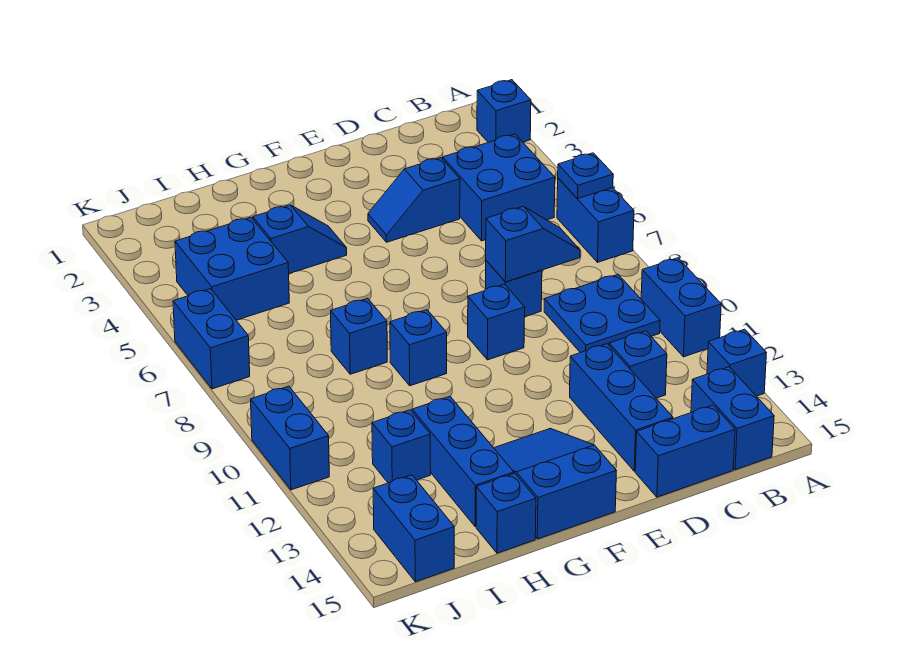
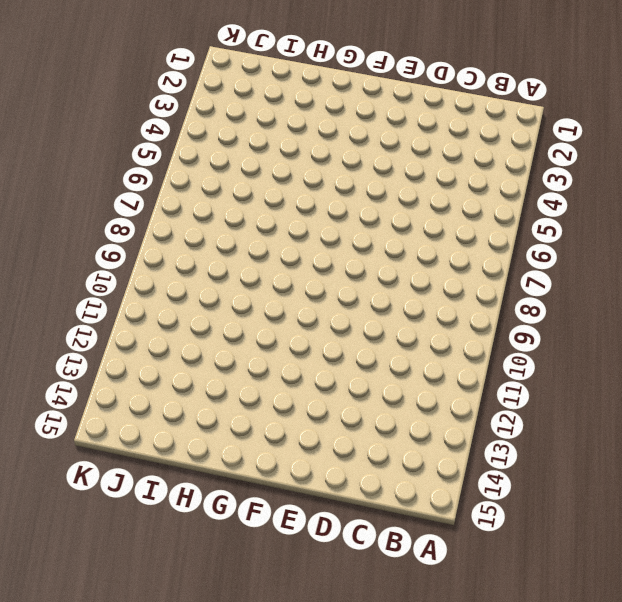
none -> blue brick A2 level 1
none -> blue brick A6:A7 level 1
none -> blue brick A10:A11 level 1

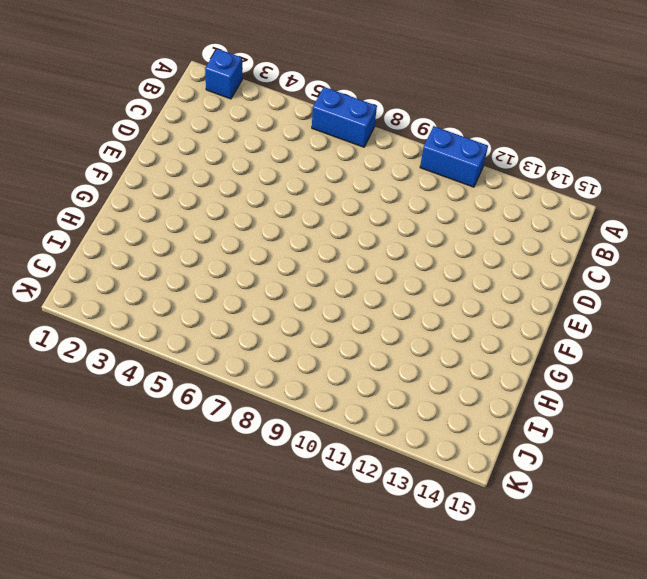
none -> blue brick A13 level 1
none -> blue brick B4:C5 level 1
none -> blue plate B9:C10 level 1

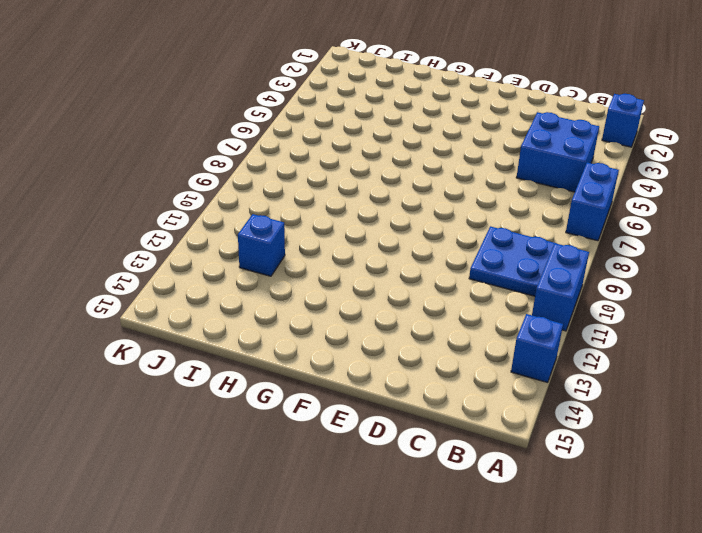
none -> blue brick B14:B15 level 1
none -> blue brick C12 level 1
none -> blue brick C15:D15 level 1

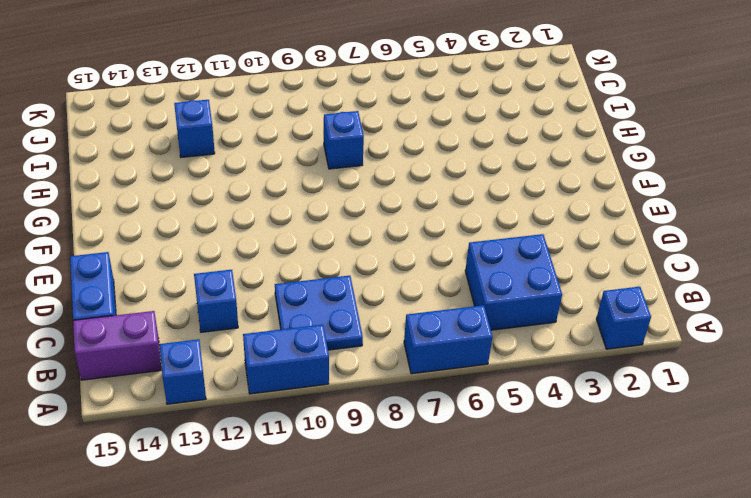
purple brick B14:B15 level 1 -> blue brick B14:B15 level 1
none -> blue slope D4:E4 level 1 top D
none -> blue brick D8 level 1
none -> blue brick D12:D14 level 1

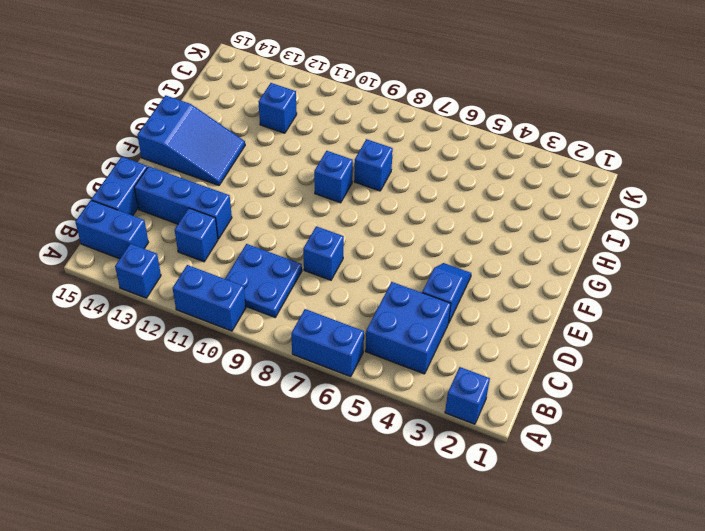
none -> blue brick E9 level 1
none -> blue slope G4:H4 level 1 top H
none -> blue brick H12:H14 level 1

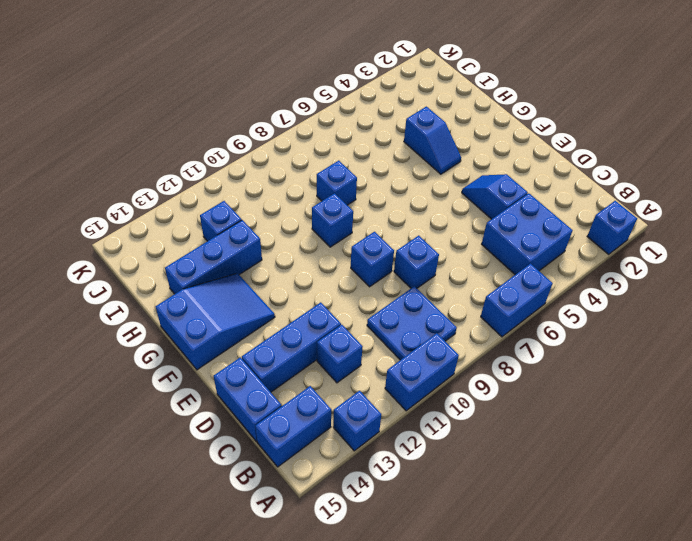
none -> blue brick H15 level 1
none -> blue brick I4:J5 level 1
none -> blue brick J14:J15 level 1

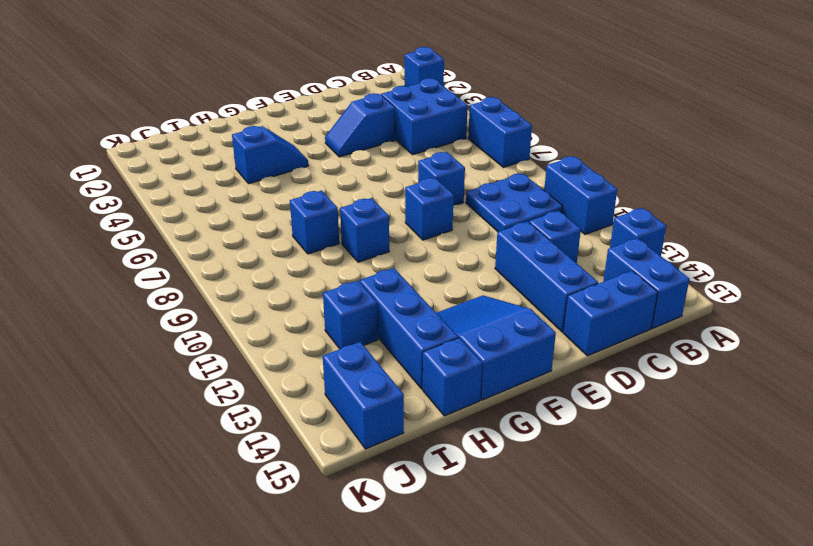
none -> blue brick I4:J5 level 1
none -> blue brick K6:K7 level 1
none -> blue brick K10:K11 level 1

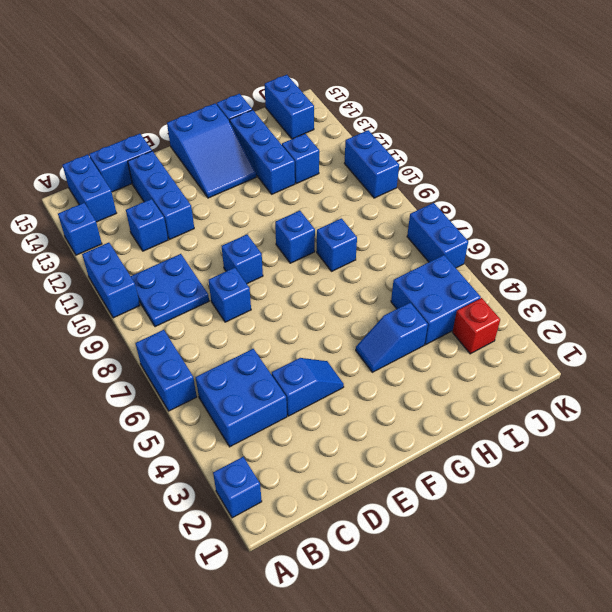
red brick J3 level 1 -> none
none -> blue plate A6 level 2
none -> blue slope C8:D8 level 2 top D

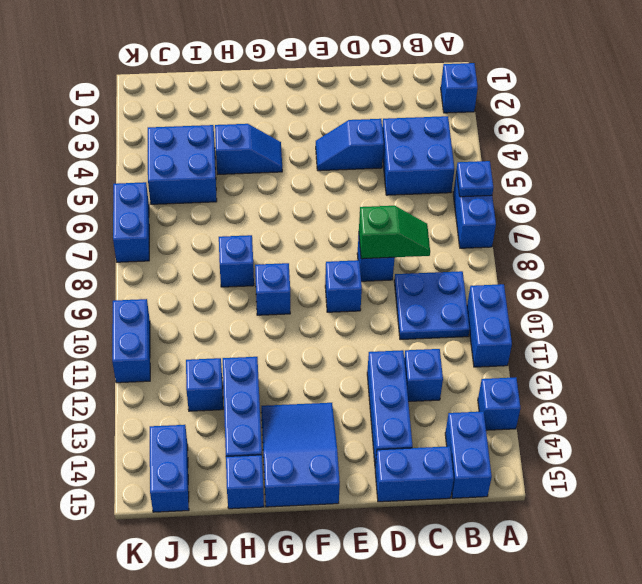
green slope C8:D8 level 2 top D -> blue slope C8:D8 level 2 top D

